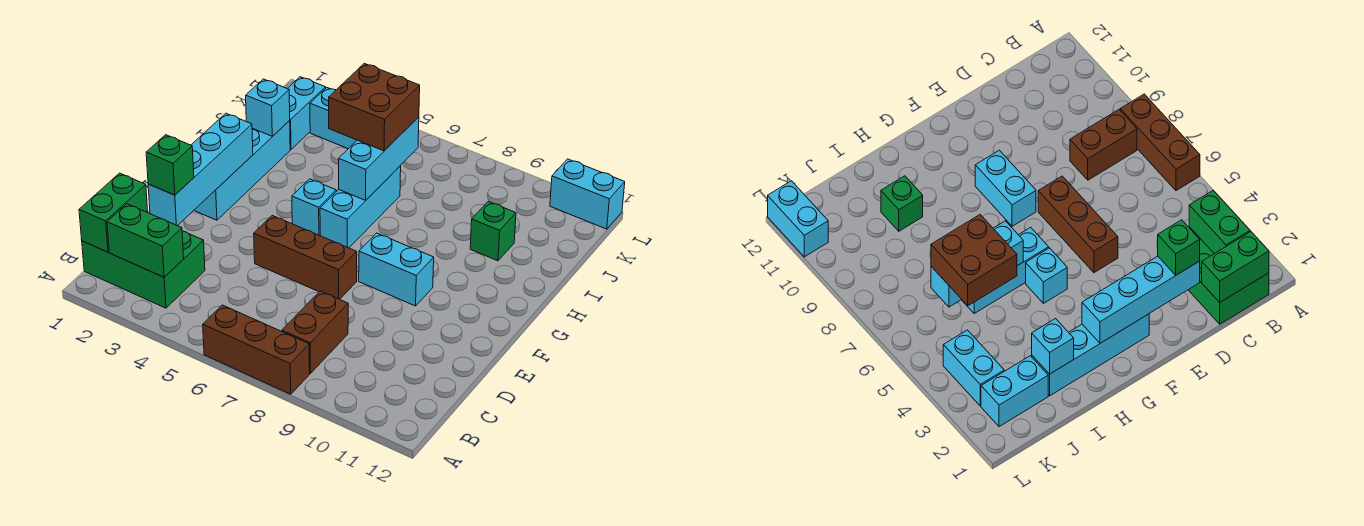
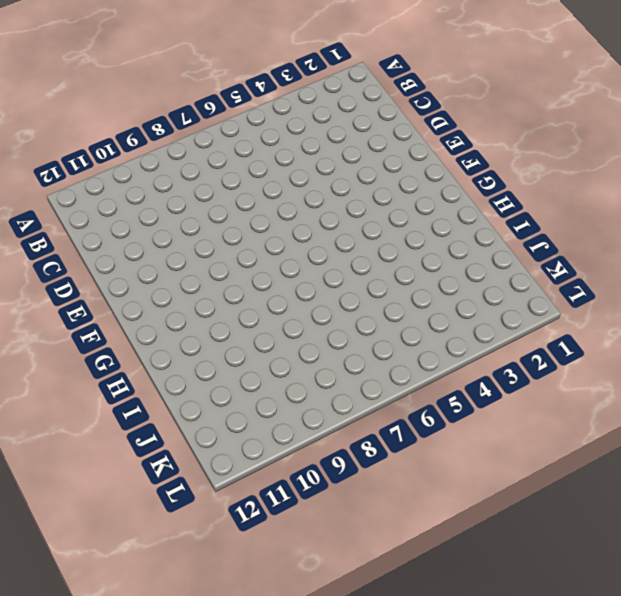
none -> brown brick A6:A8 level 1
none -> green brick B1:C3 level 1
none -> brown brick B8:C8 level 1

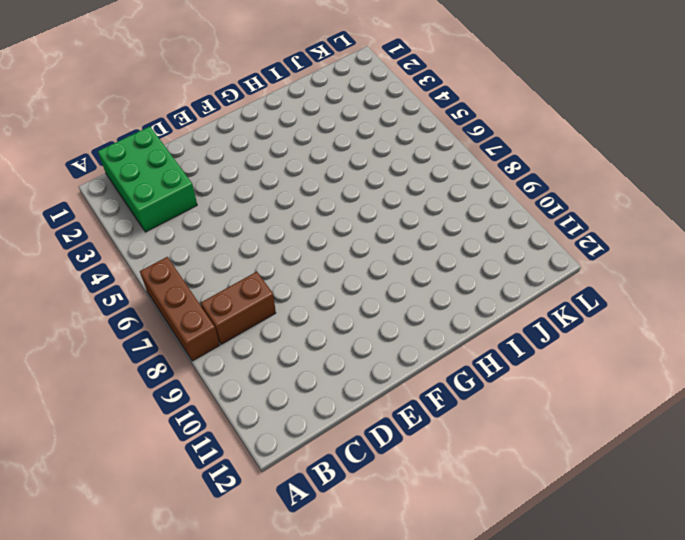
none -> brown brick E5:E7 level 1
none -> cyan brick F2:I2 level 1
none -> cyan brick F8:F9 level 1

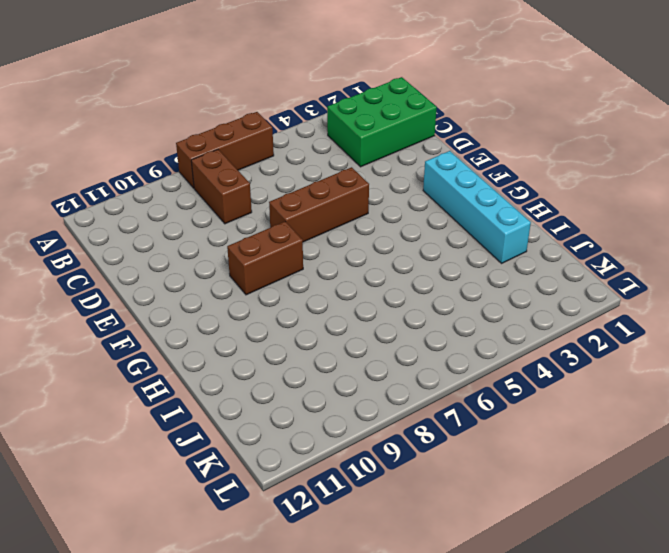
brown brick F8:F9 level 1 -> cyan brick F8:F9 level 1
none -> cyan brick G5 level 1
none -> cyan brick G6:I6 level 1
none -> green brick I10 level 1

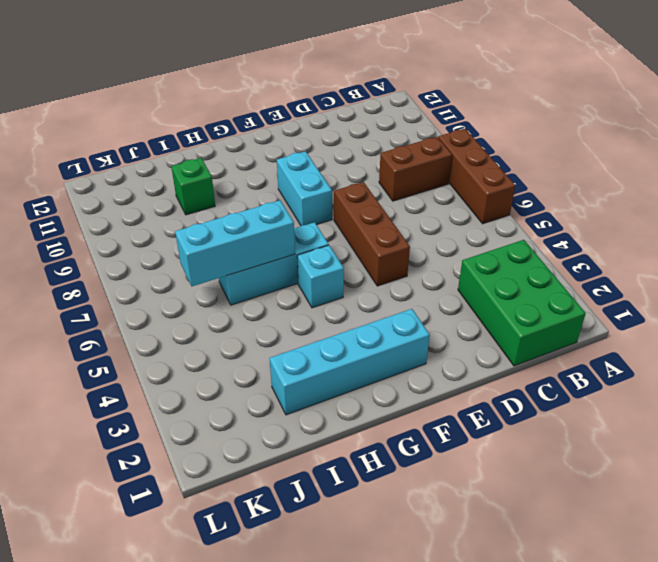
none -> cyan brick J2:K2 level 1
none -> cyan brick K3:K4 level 1
none -> cyan brick L11:L12 level 1

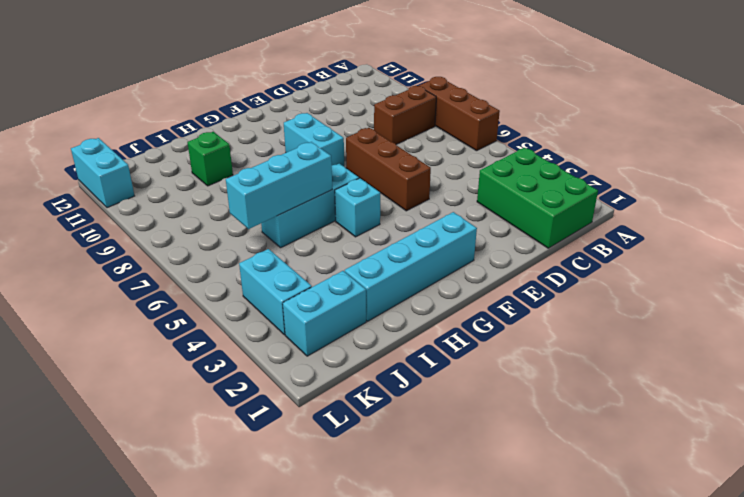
none -> green brick B1:C1 level 2
none -> green brick B2:B3 level 2
none -> cyan brick D2:G2 level 2

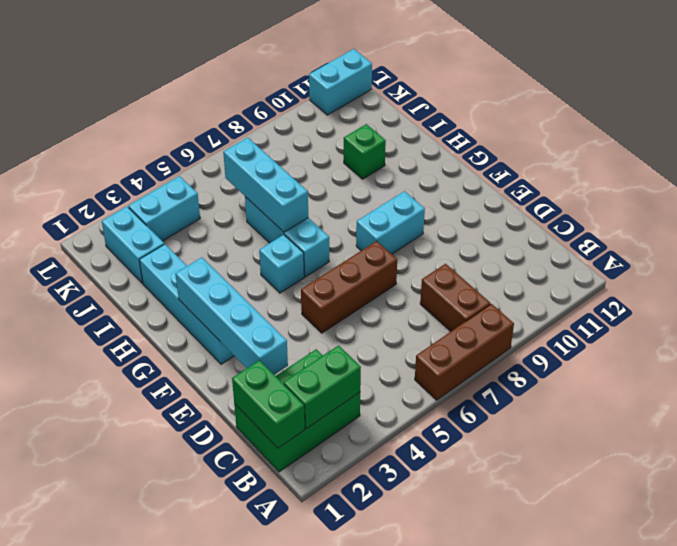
none -> cyan brick I2 level 2
none -> green brick D2 level 3
none -> brown brick I5:J6 level 3

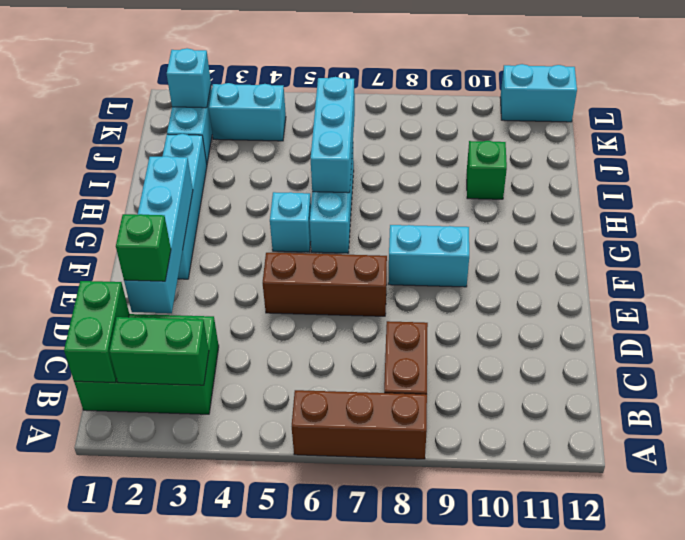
cyan brick K2 level 2 -> cyan brick I2 level 2
none -> brown brick I5:J6 level 3

